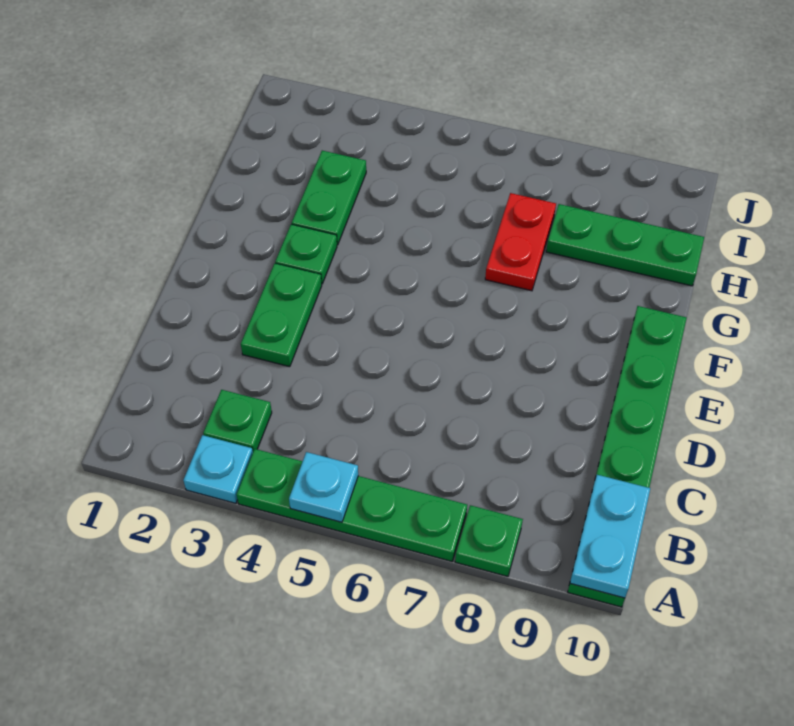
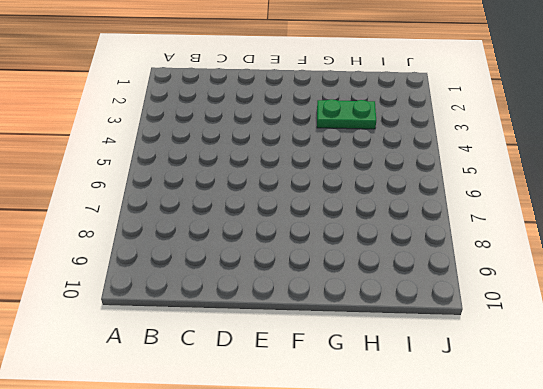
none -> cyan plate A3 level 1
none -> green plate A4:A7 level 1
none -> green plate A8 level 1

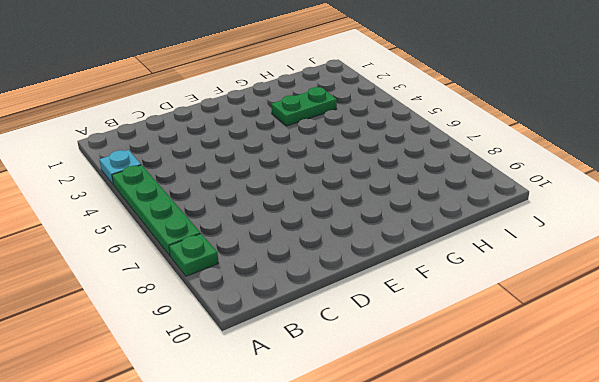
none -> green plate A10:F10 level 1
none -> green plate B3 level 1
none -> green plate D3:E3 level 1

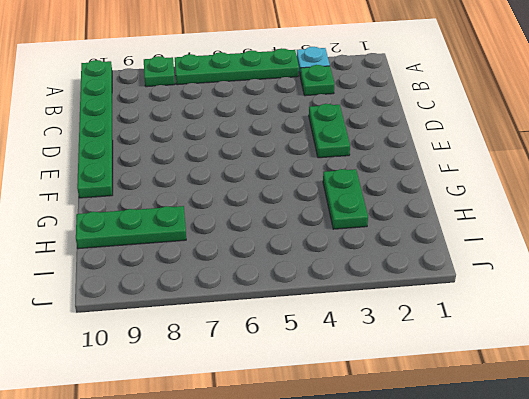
none -> green plate F3 level 1
none -> red plate G7:H7 level 1
none -> cyan plate A5 level 2

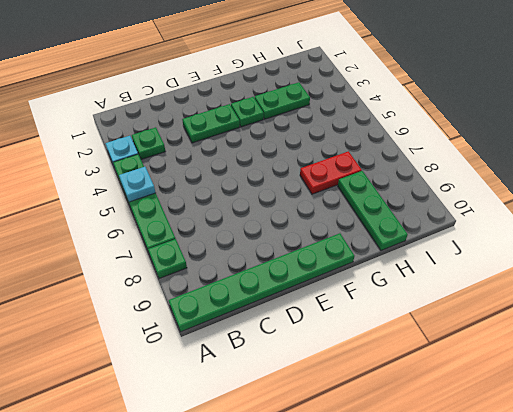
none -> cyan plate A10:B10 level 2

